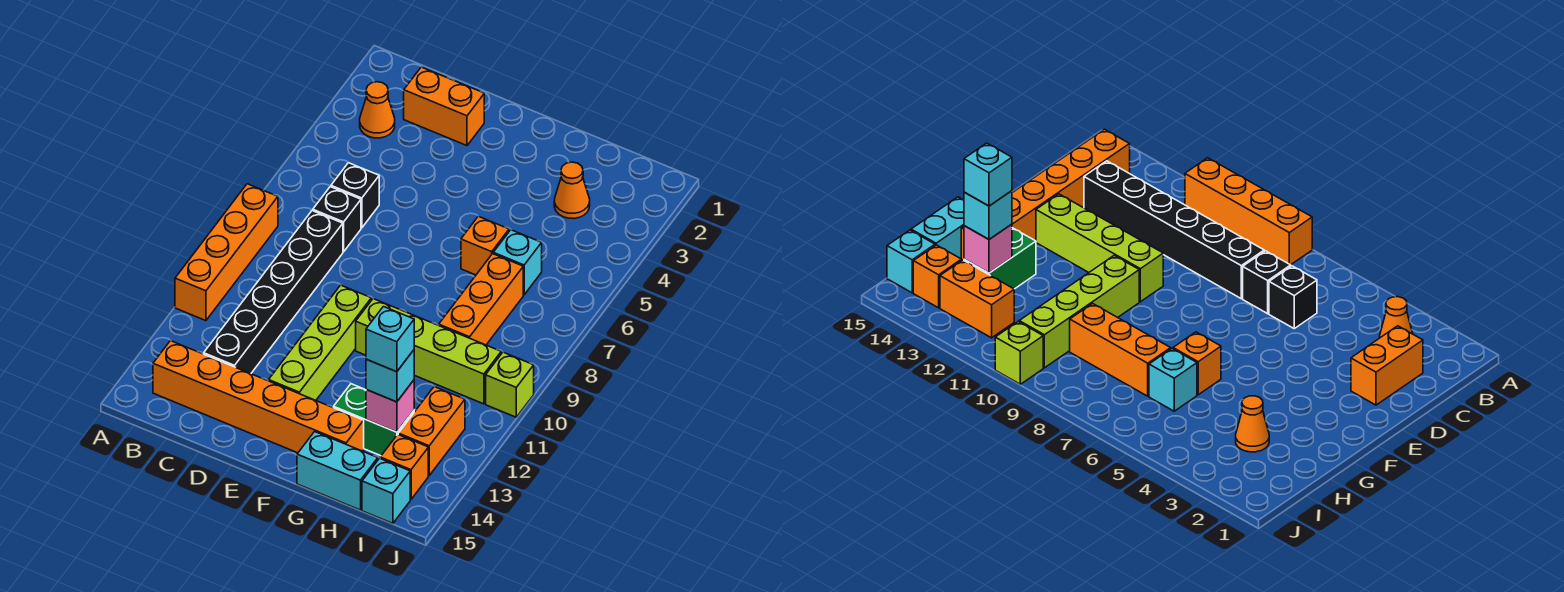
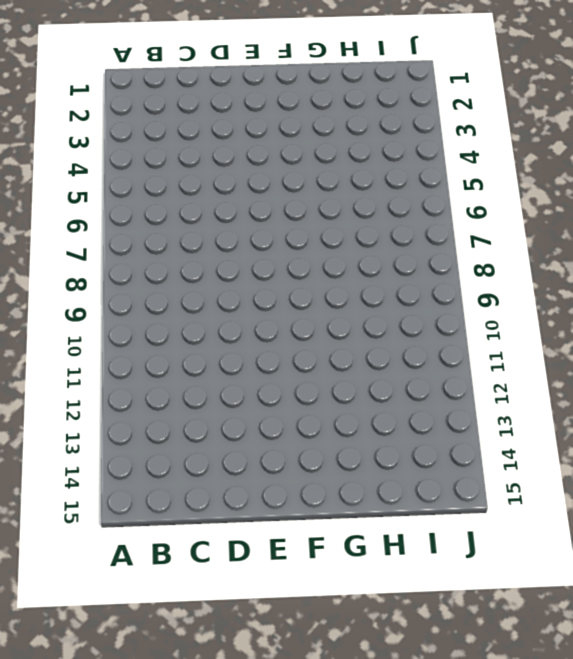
none -> orange brick A8:A11 level 1
none -> orange cone B3 level 1
none -> orange brick B14:G14 level 1

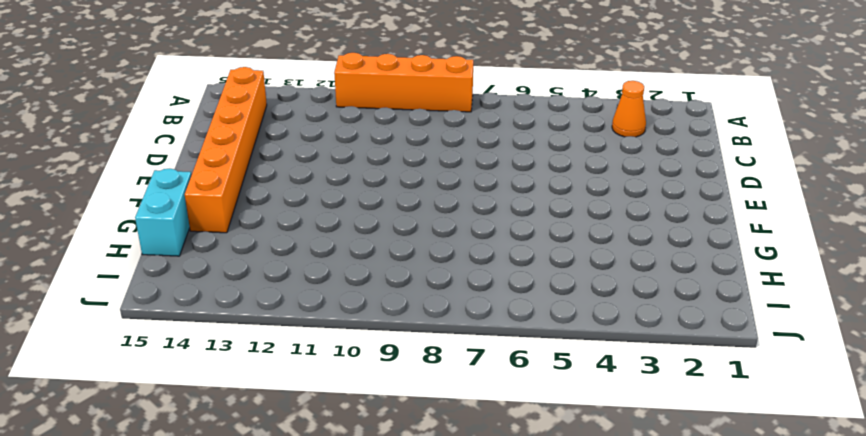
none -> orange brick C2:D2 level 1
none -> black brick C6 level 1
none -> black brick C7 level 1

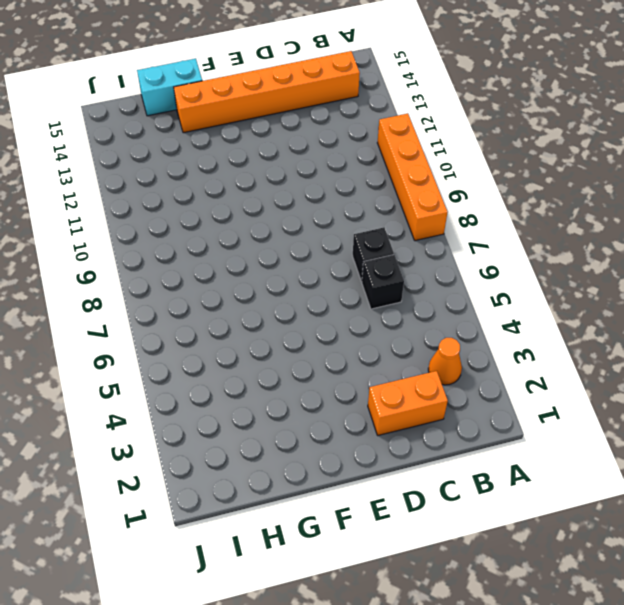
none -> black brick C8:C13 level 1
none -> lime brick E10:E13 level 1
none -> lime brick F10:I10 level 1

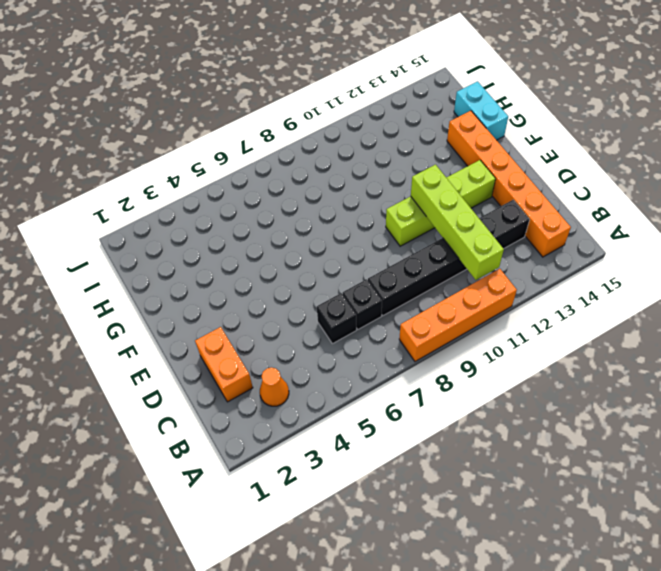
lime brick B11:E11 level 2 -> lime brick F10:I10 level 1
none -> orange brick G6 level 1
none -> green brick G13:H13 level 1
none -> orange cone H3 level 1

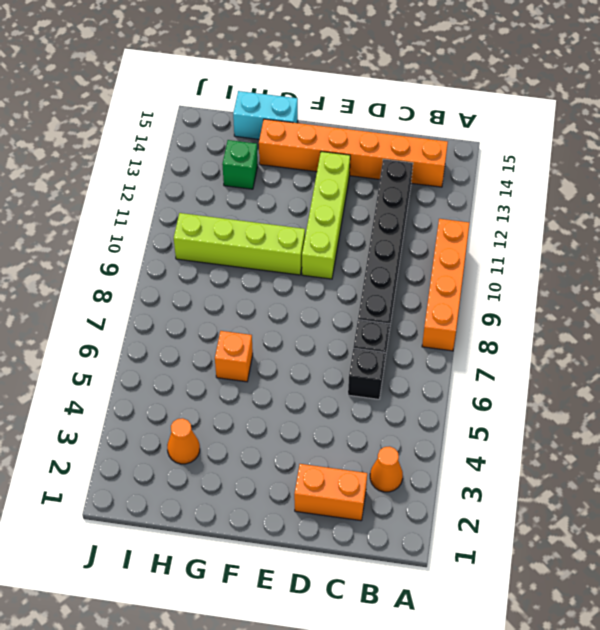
green brick H13 level 1 -> green brick G13:H13 level 1
none -> cyan brick H6 level 1
none -> orange brick H7:H9 level 1
none -> orange brick I12:I13 level 1

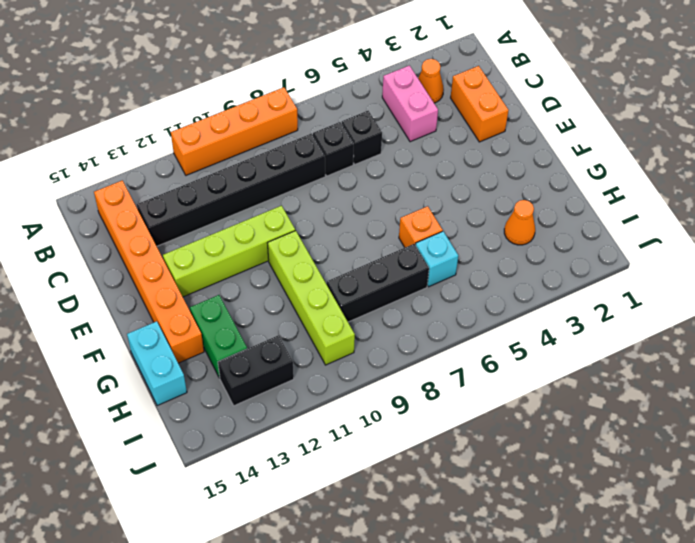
pink brick B4:C4 level 1 -> none
black brick H7:H9 level 1 -> orange brick H7:H9 level 1
black brick I12:I13 level 1 -> orange brick I12:I13 level 1
none -> orange brick I14 level 1
none -> cyan brick I15 level 1
none -> lime brick J10 level 1

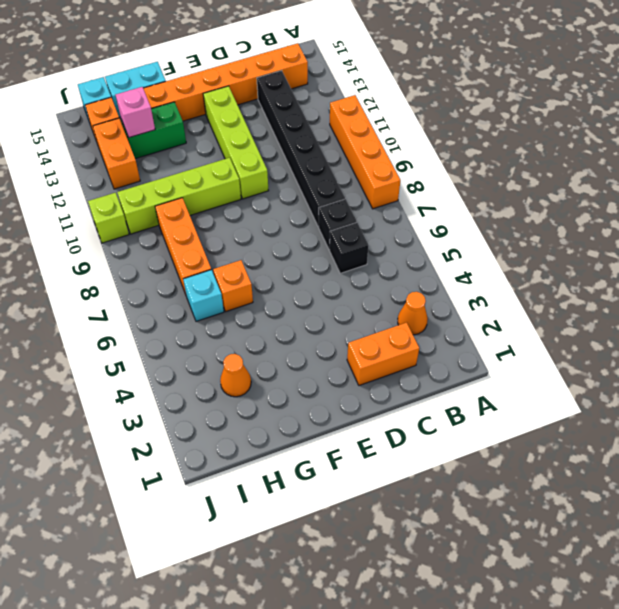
none -> cyan brick H13 level 3
none -> cyan brick H13 level 4

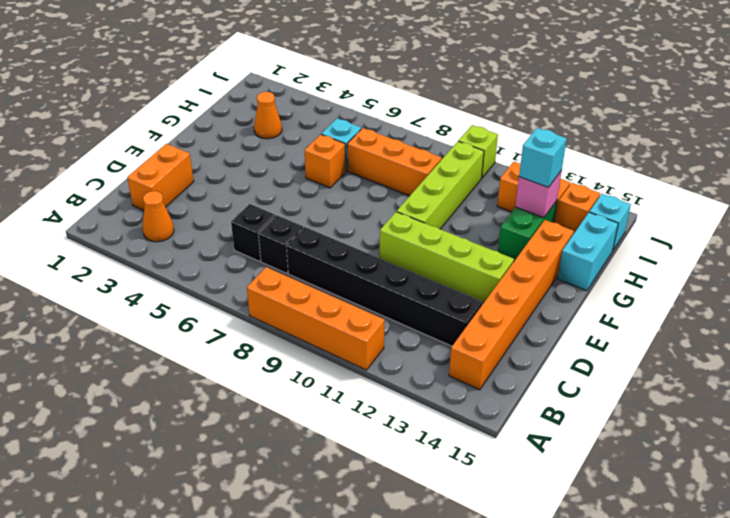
none -> cyan brick H13 level 4

